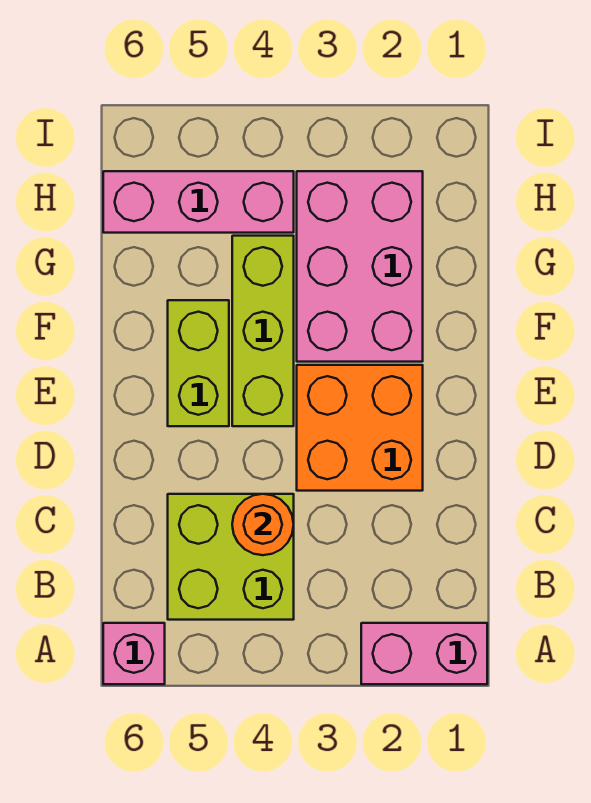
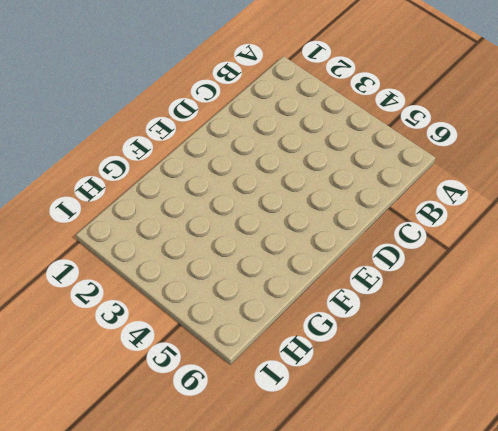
none -> pink brick A1:A2 level 1
none -> pink brick A6 level 1

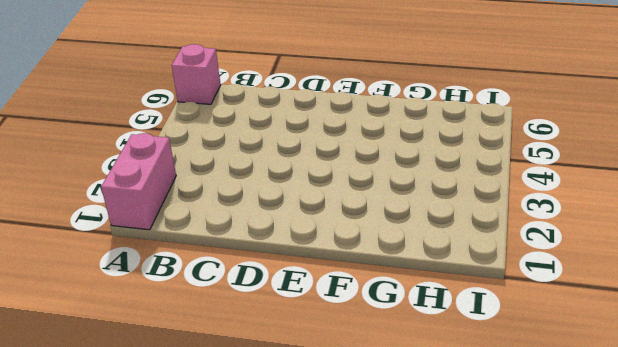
none -> lime brick B4:C5 level 1
none -> orange brick D2:E3 level 1

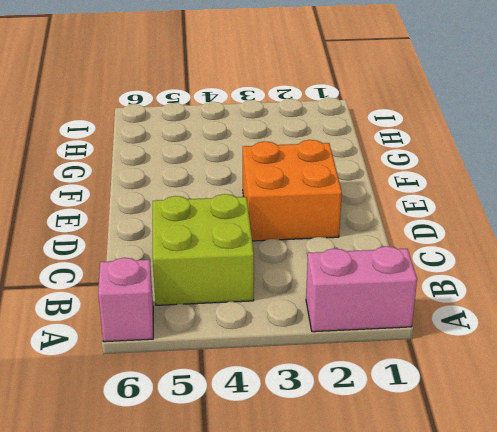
none -> lime brick E4:G4 level 1
none -> lime brick E5:F5 level 1

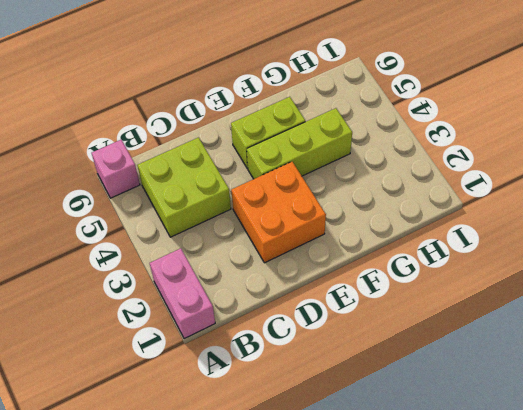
none -> pink brick F2:H3 level 1
none -> pink brick H4:H6 level 1

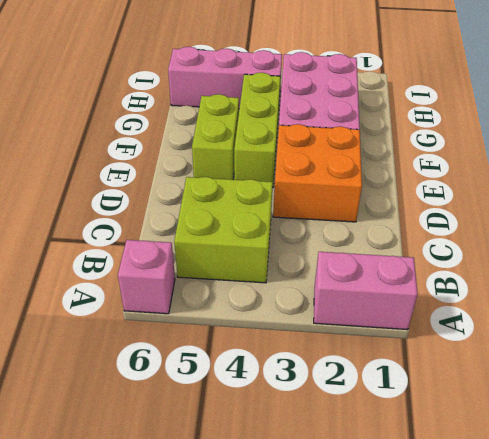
none -> orange round brick C4 level 2

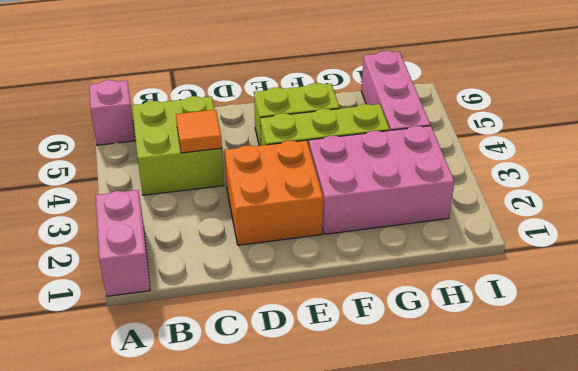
orange tile C4 level 2 -> orange round brick C4 level 2

